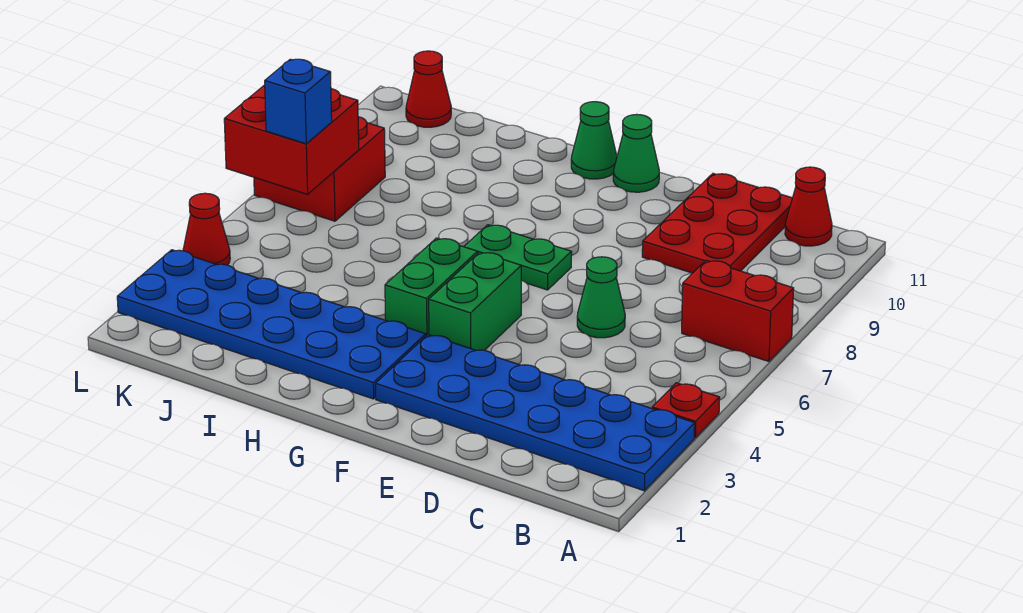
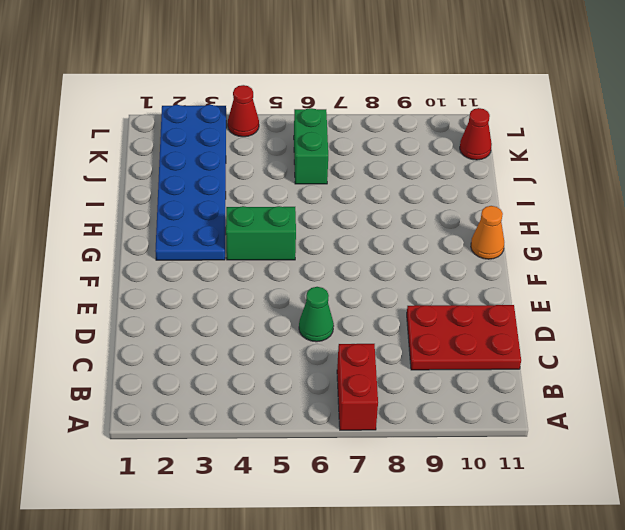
orange cone G11 level 1 -> green cone G11 level 1
green brick J6:K6 level 1 -> green brick F4:F5 level 1
none -> blue plate A2:F3 level 1
none -> red plate A4 level 1
none -> red cone B11 level 1

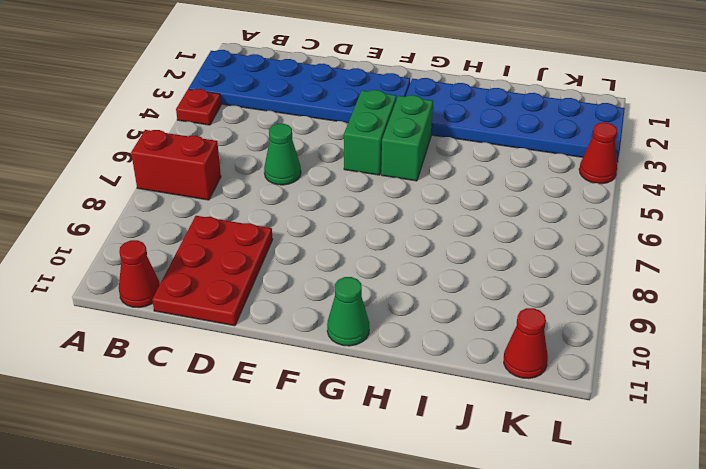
none -> green plate F7:G7 level 1
none -> green cone F11 level 1
none -> red brick K7:L8 level 1

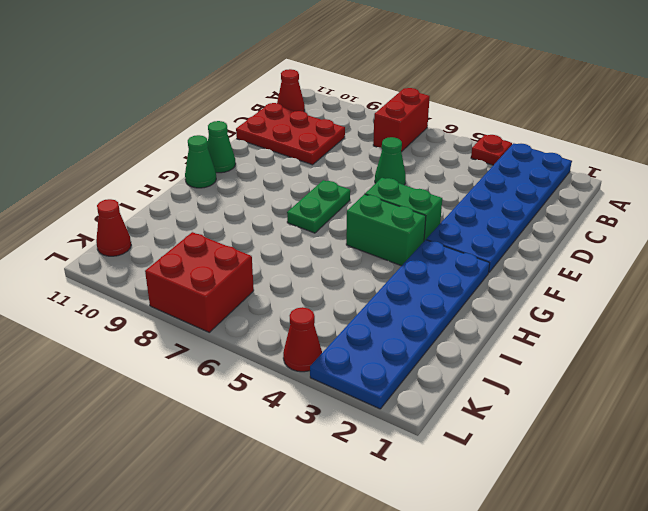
none -> red brick K6:L7 level 2
none -> blue brick K6 level 3

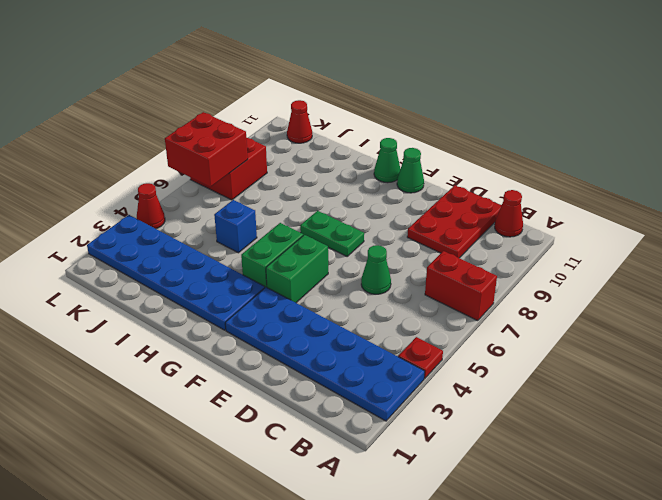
blue brick I5 level 1 -> blue brick K6 level 3

